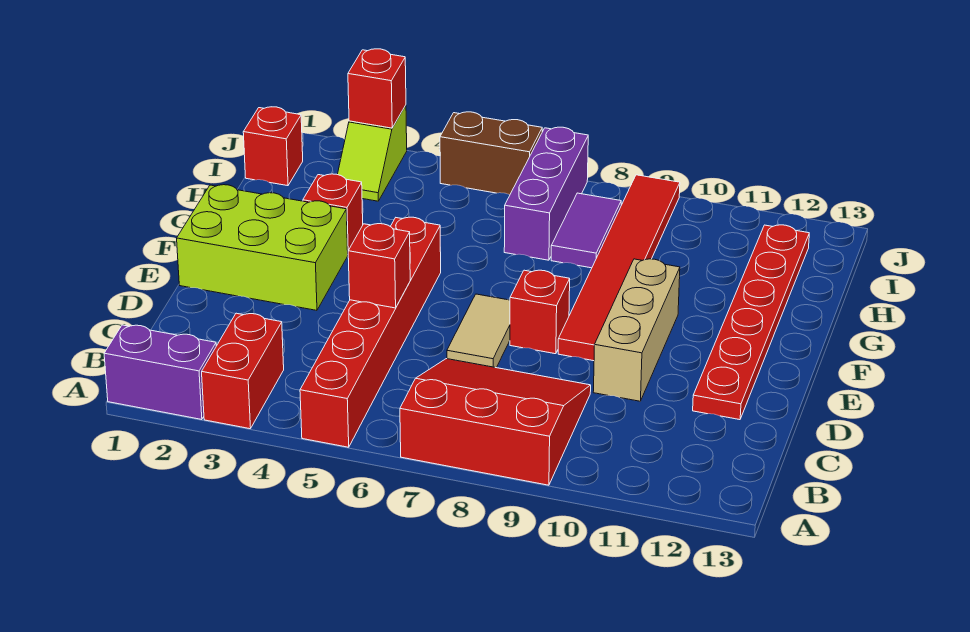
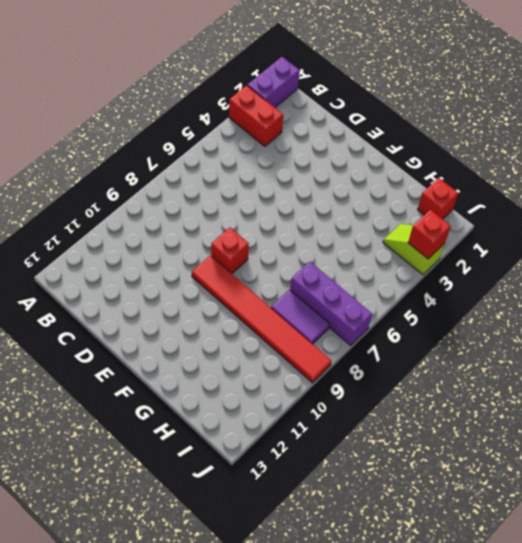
none -> red brick A5:F5 level 1
none -> red slope A7:C9 level 1 top A
none -> tan tile D7:E7 level 1

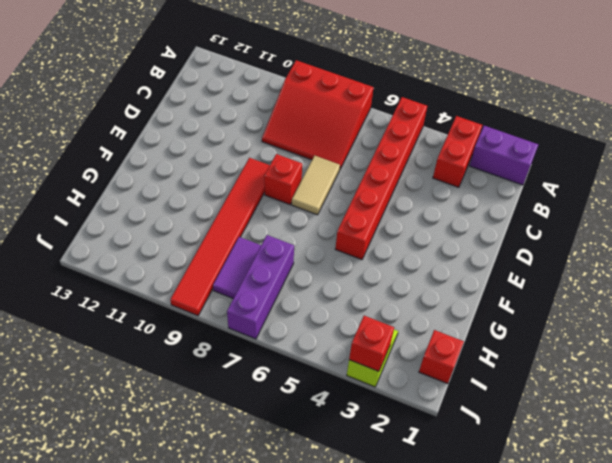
none -> tan brick D10:F10 level 1
none -> red plate D12:I12 level 1
none -> lime brick E1:F3 level 1

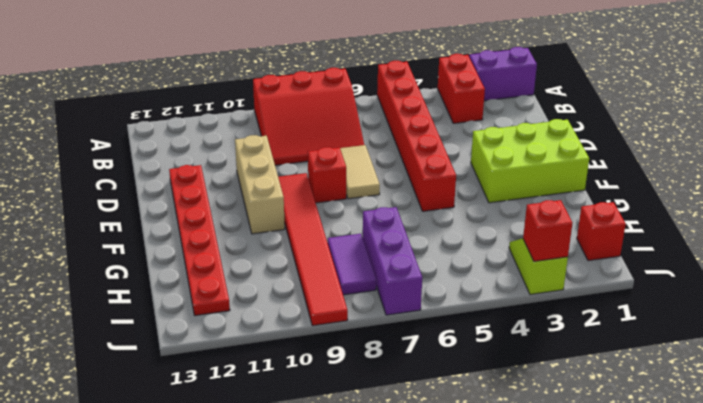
none -> red brick G3 level 1
none -> brown brick J5:J6 level 1
none -> red brick D5 level 2

